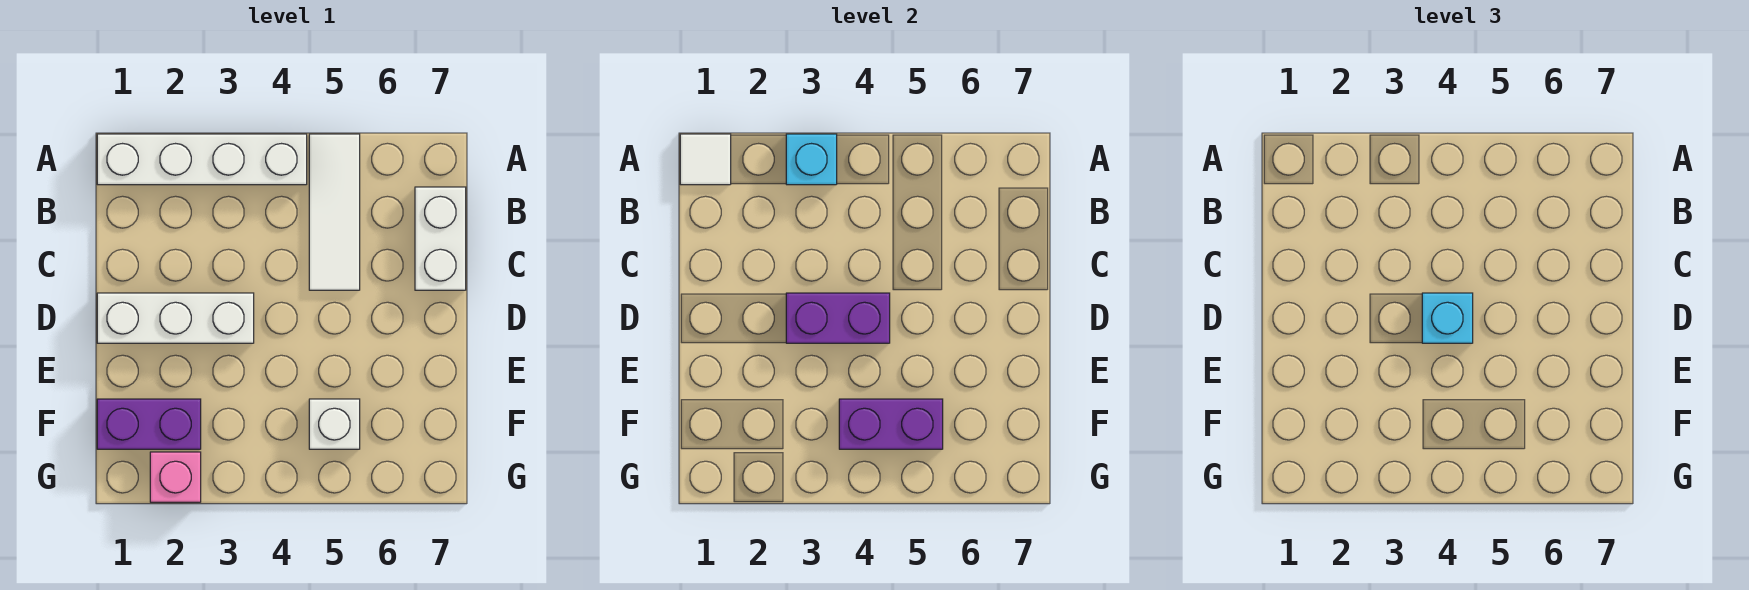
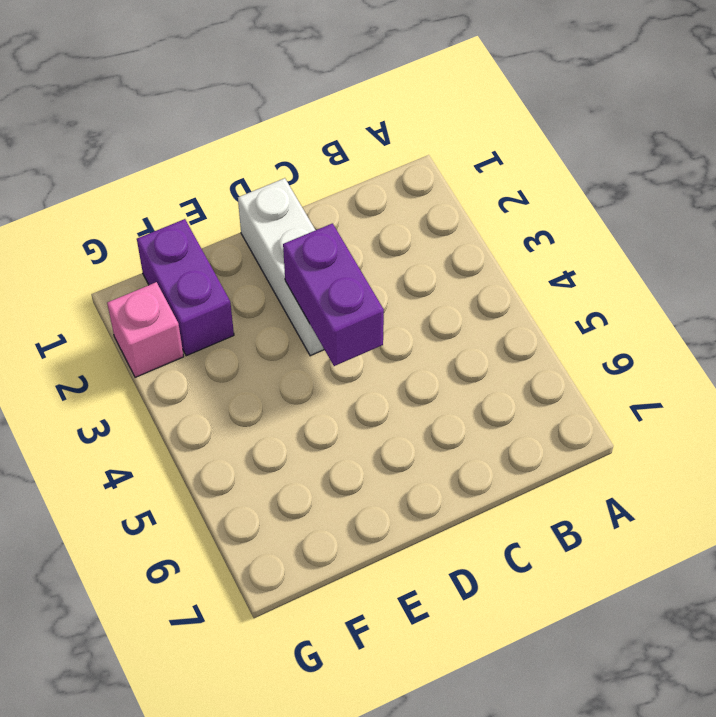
none -> white brick A1:A4 level 1
none -> white tile A5:C5 level 1
none -> white brick B7:C7 level 1

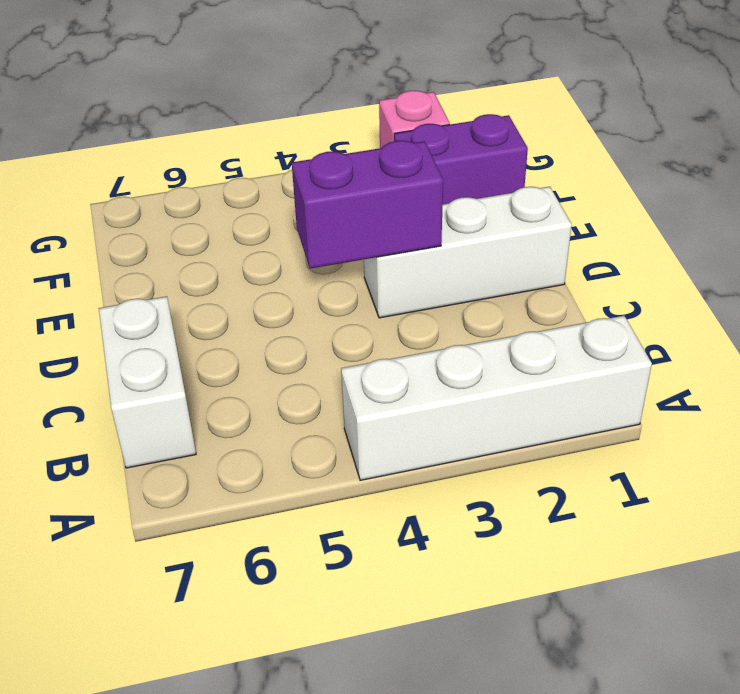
none -> white tile A5:C5 level 1
none -> white brick F5 level 1
none -> white tile A1 level 2

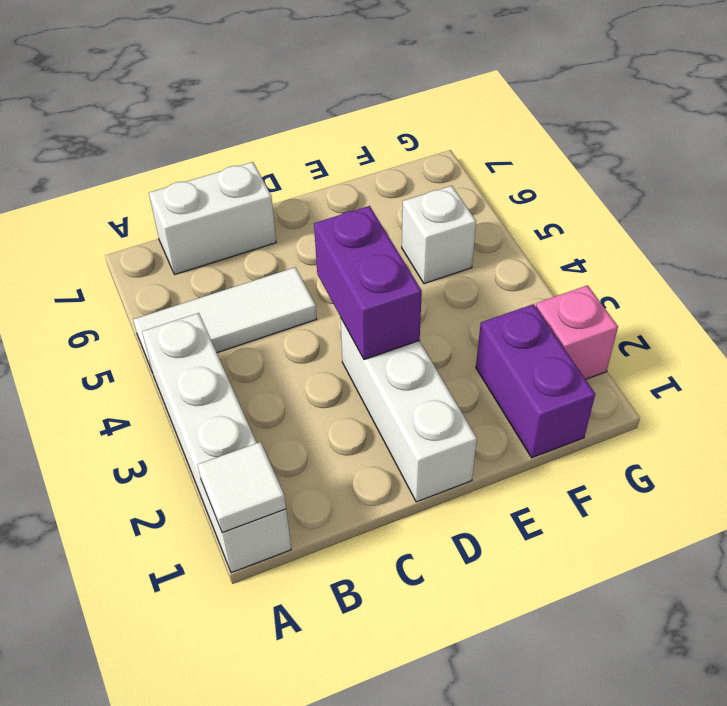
none -> cyan brick A3 level 2
none -> purple brick F4:F5 level 2
none -> cyan brick D4 level 3

